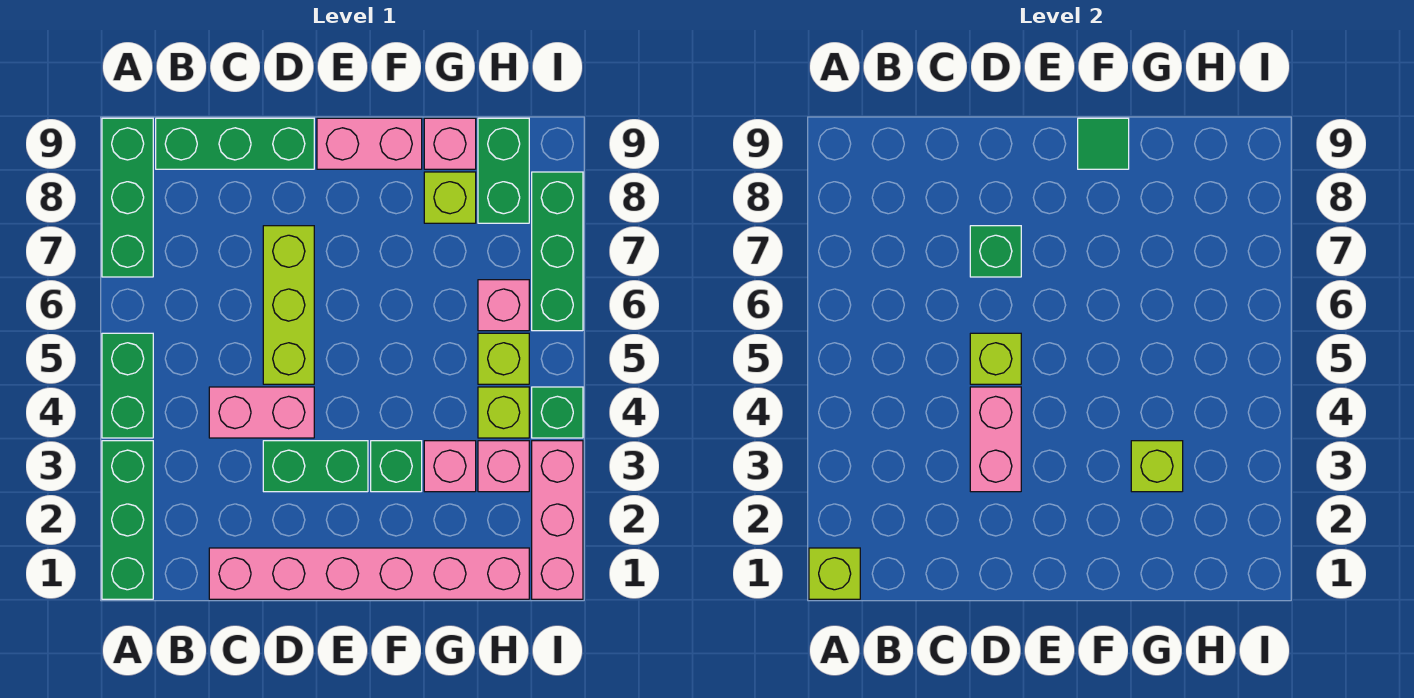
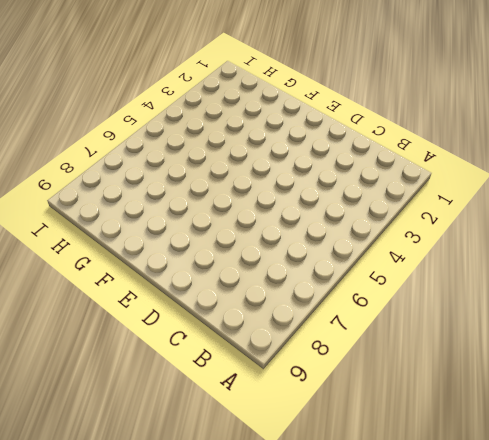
none -> green brick A1:A3 level 1
none -> green brick A4:A5 level 1
none -> green brick A7:A9 level 1

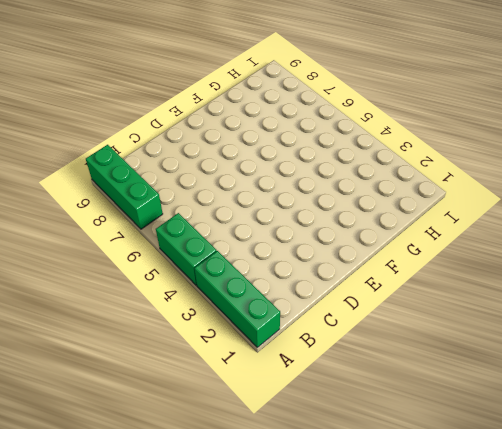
none -> green brick B9:D9 level 1
none -> pink brick C1:H1 level 1
none -> pink brick C4:D4 level 1

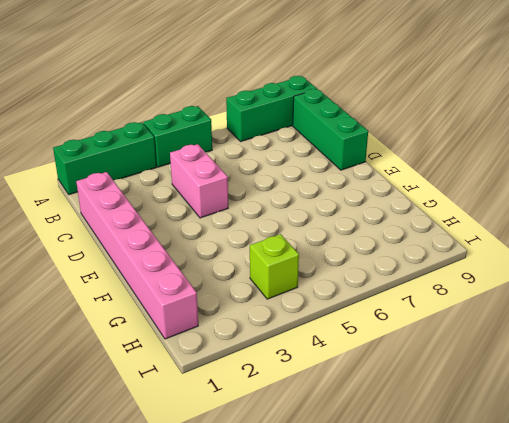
none -> green brick D3:E3 level 1
none -> lime brick D5:D7 level 1
none -> pink brick E9:F9 level 1

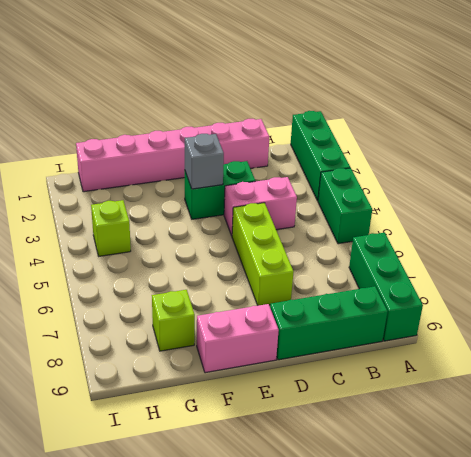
grey brick E3 level 2 -> none
none -> green brick F3 level 1
none -> pink brick G3 level 1
none -> pink brick G9 level 1

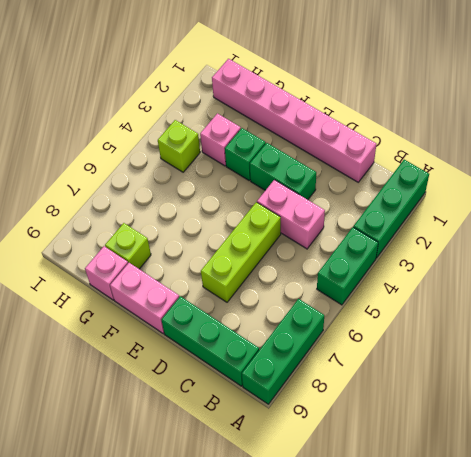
none -> pink brick H3 level 1
none -> lime brick H5 level 1
none -> pink brick H6 level 1

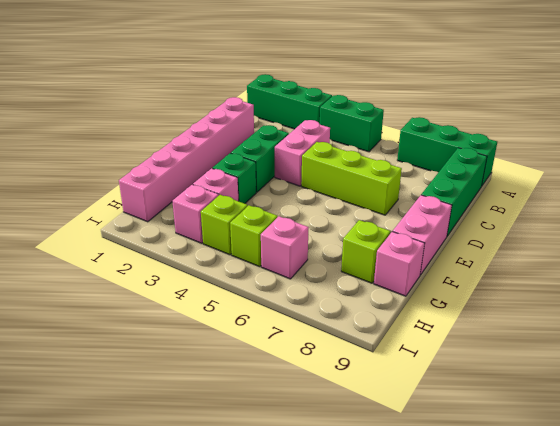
none -> green brick H8:H9 level 1
none -> pink brick I1:I3 level 1
none -> green brick I4 level 1

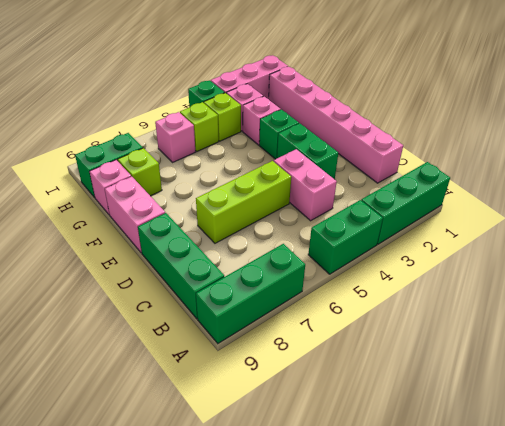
none -> green brick I6:I8 level 1
none -> lime brick A1 level 2
none -> pink brick D3:D4 level 2

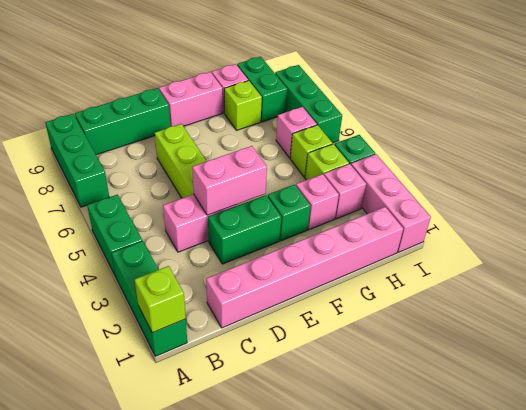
pink brick D4:E4 level 2 -> pink brick D3:D4 level 2
none -> lime brick D5 level 2
none -> green brick D7 level 2
none -> green tile F9 level 2

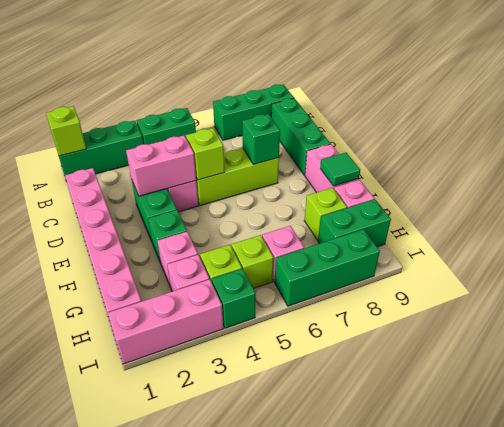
none -> lime brick G3 level 2

